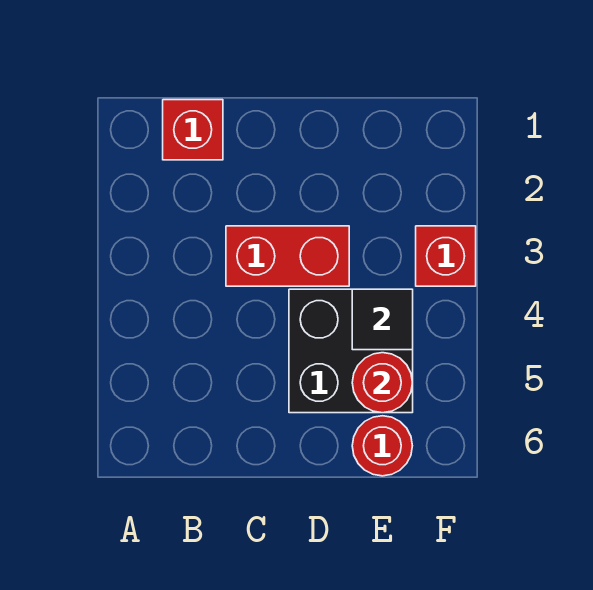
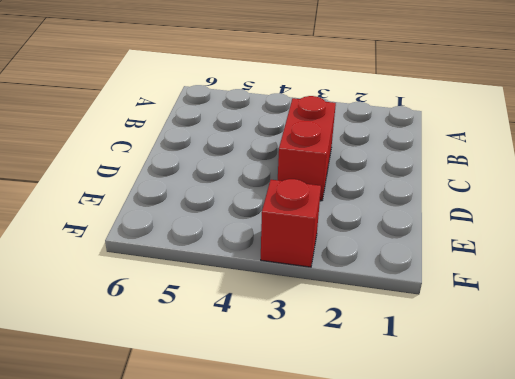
none -> red brick B1 level 1
none -> black brick D4:E5 level 1

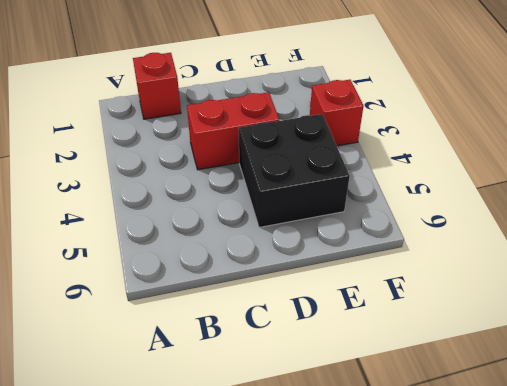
none -> red round brick E6 level 1
none -> black tile E4 level 2

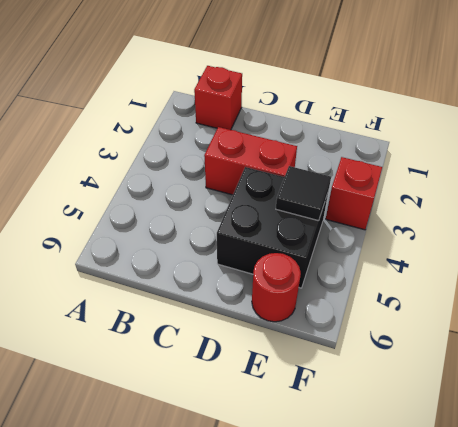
none -> red round brick E5 level 2

